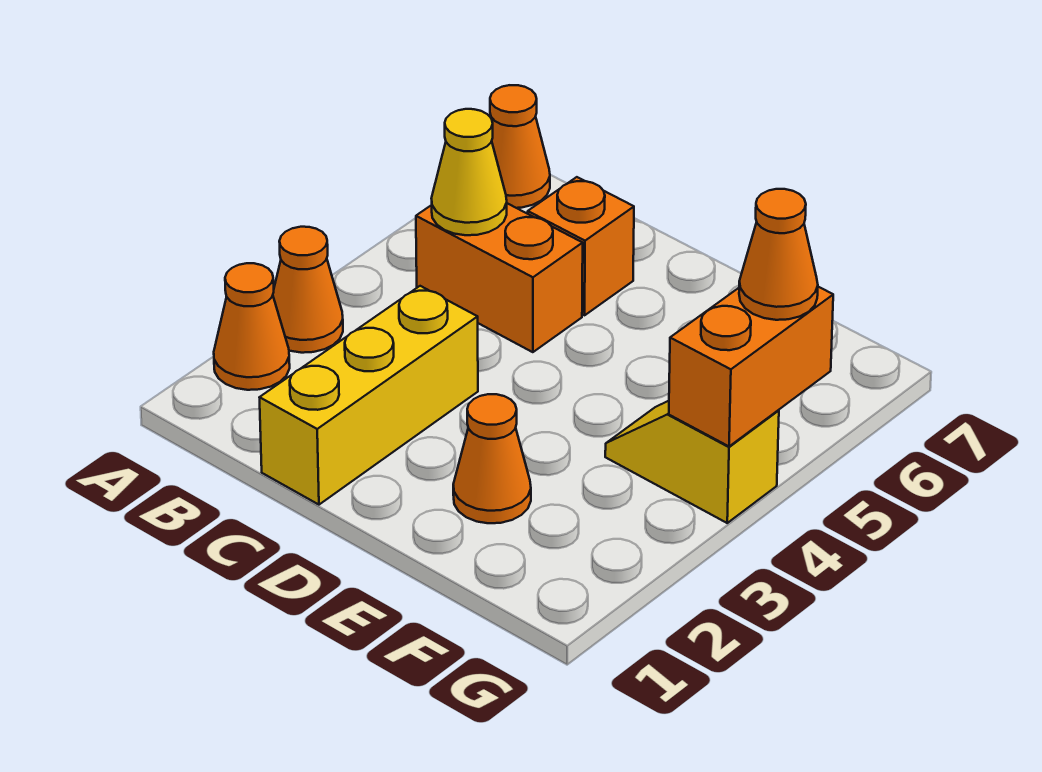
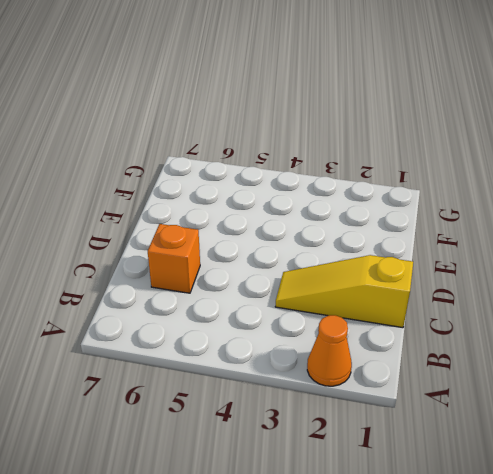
yellow slope C1:C3 level 1 top 1 -> yellow brick C1:C3 level 1
none -> orange cone A3 level 1
none -> orange cone A7 level 1

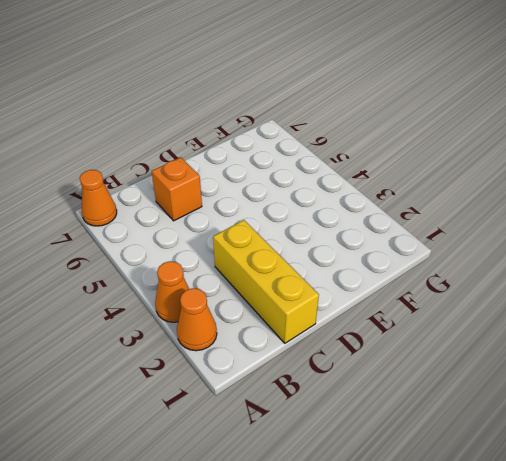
none -> orange brick B5:C5 level 1
none -> orange cone E2 level 1

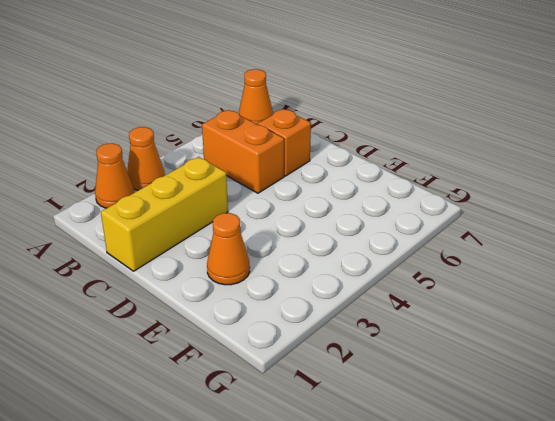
none -> yellow slope F4:G4 level 1 top G
none -> yellow cone B5 level 2

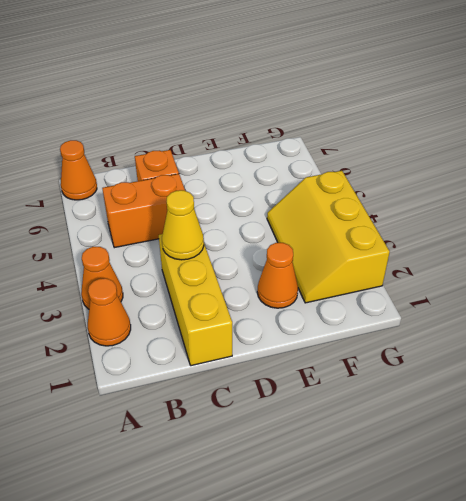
yellow cone C3 level 2 -> yellow cone B5 level 2
yellow slope F2:G4 level 1 top G -> yellow slope F4:G4 level 1 top G
none -> orange brick G4:G5 level 2
none -> orange cone G5 level 3

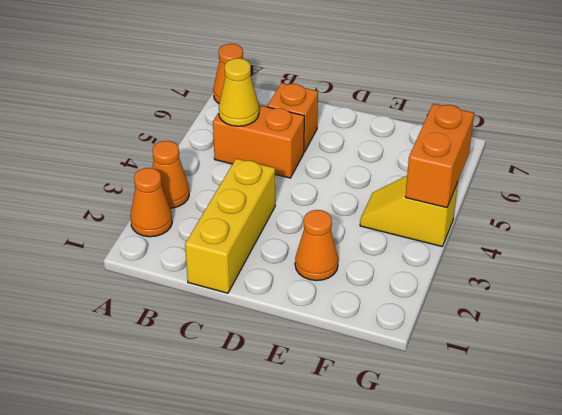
none -> orange cone G5 level 3

